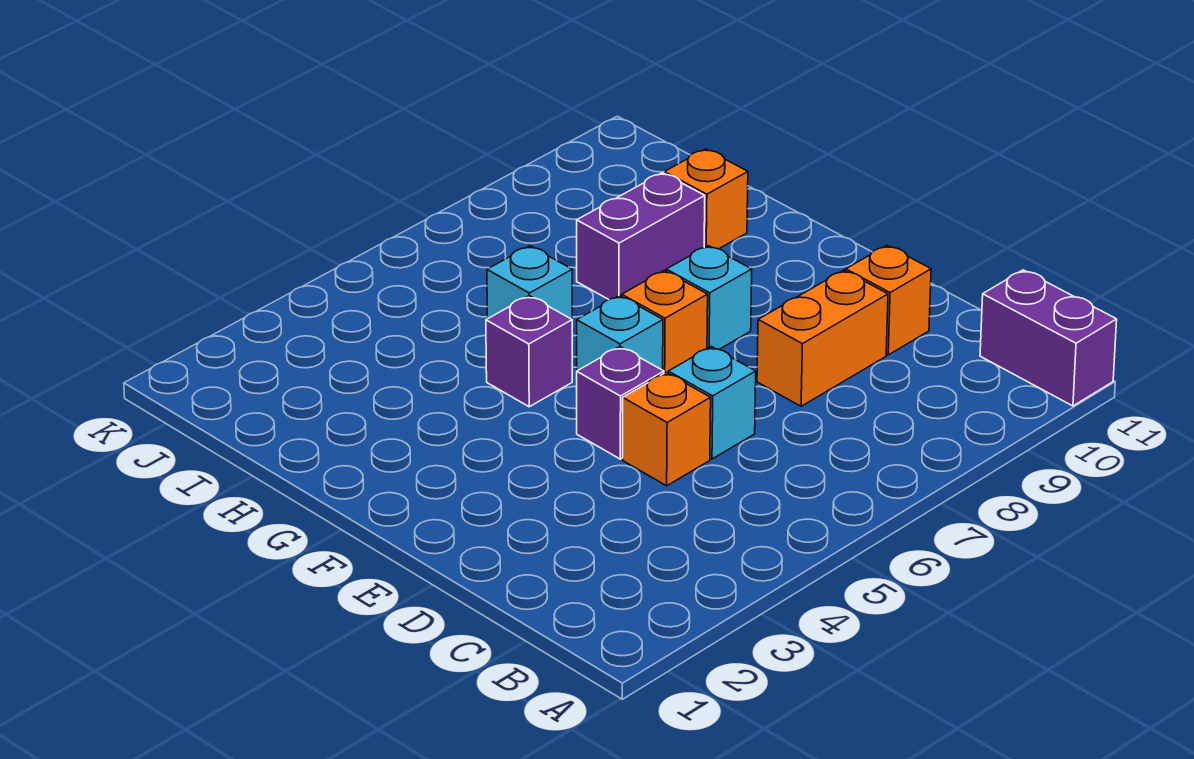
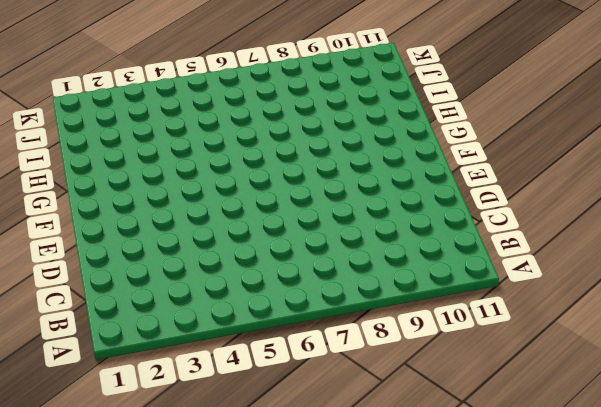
none -> purple brick A11:B11 level 1
none -> orange brick D5 level 1
none -> cyan brick D6 level 1

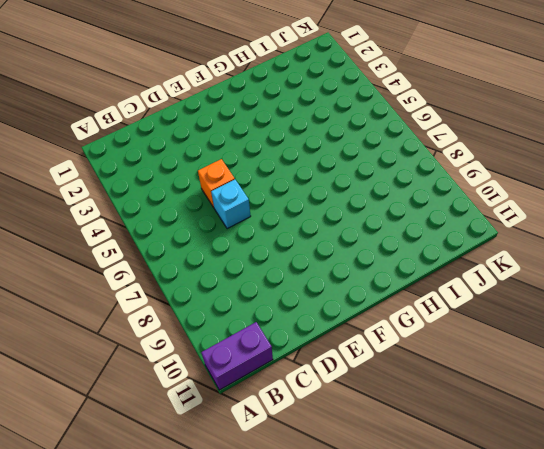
none -> orange brick D8:D9 level 1
none -> orange brick D10 level 1
none -> purple brick E5 level 1

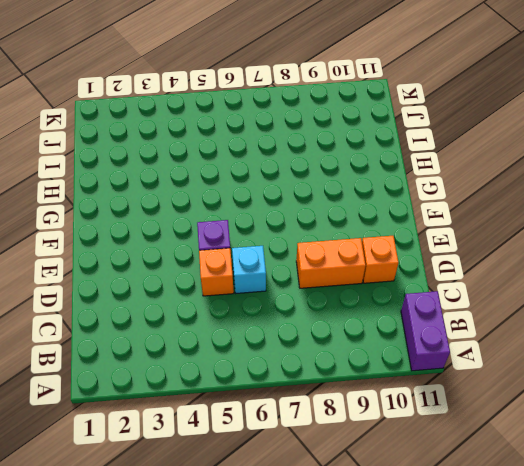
none -> cyan brick F6 level 1
none -> orange brick F7 level 1
none -> cyan brick F8 level 1

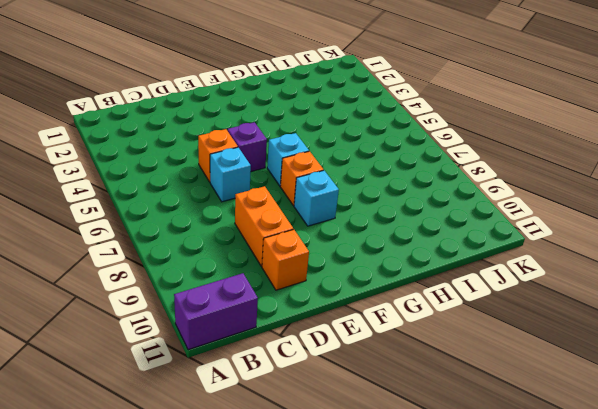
none -> purple brick G5 level 1
none -> cyan brick H6 level 1
none -> purple brick H8:H9 level 1

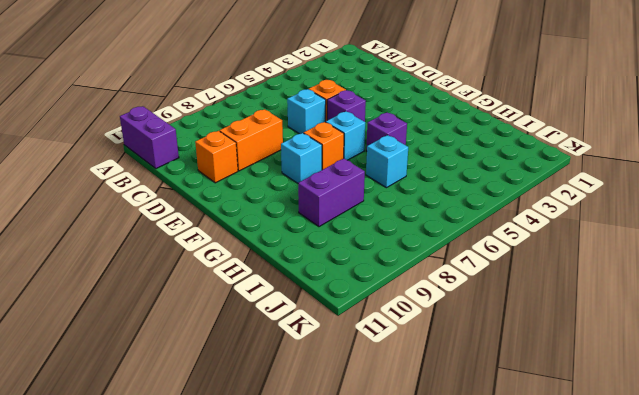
none -> orange brick H10 level 1

